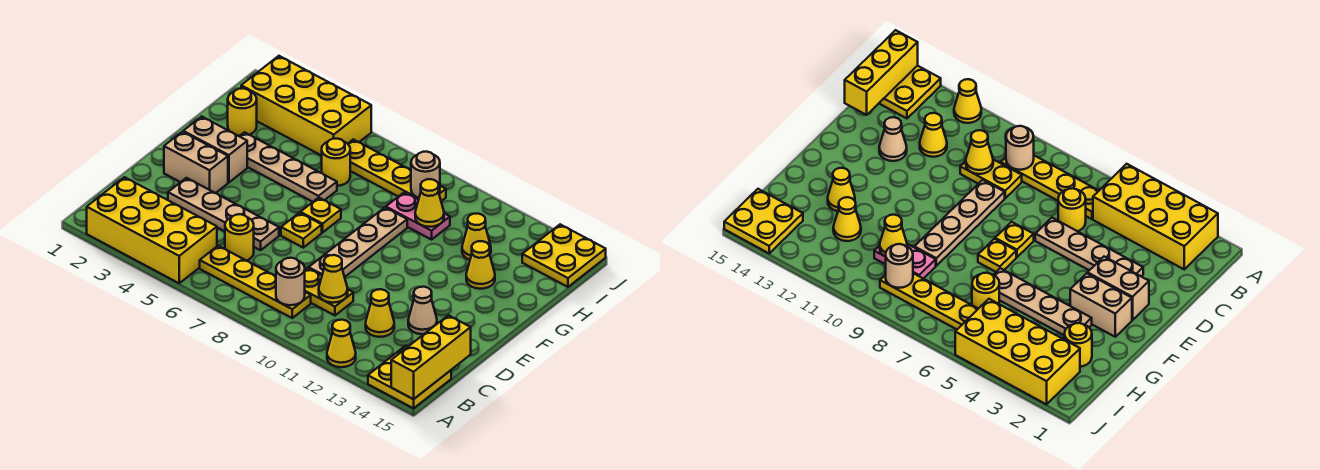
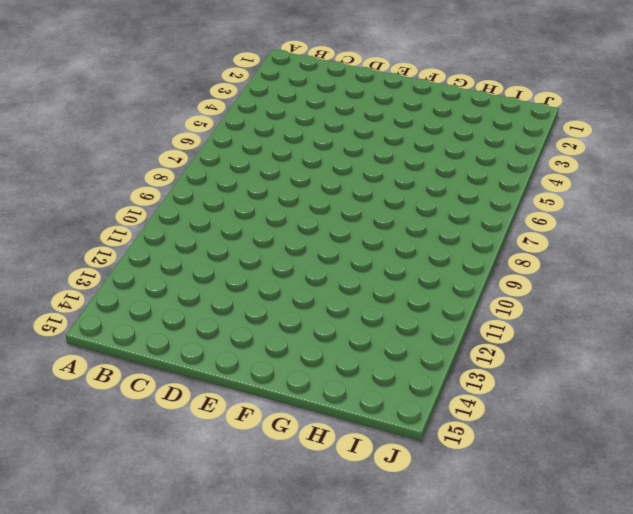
none -> yellow brick A2:B5 level 1
none -> yellow cone A12 level 1
none -> yellow plate A14:B15 level 1

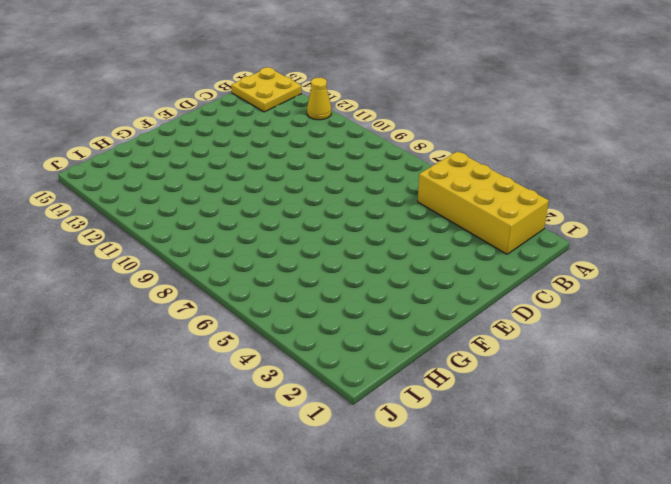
none -> yellow plate B6:B9 level 1
none -> yellow round brick C6 level 1
none -> yellow plate C9:C10 level 1

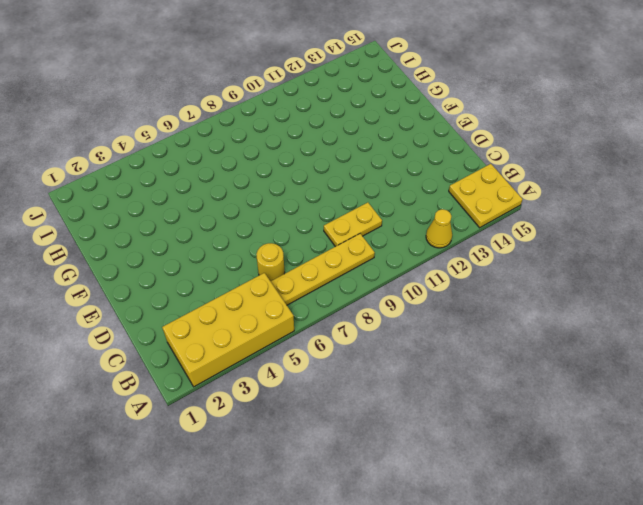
none -> yellow cone C12 level 1
none -> tan plate D3:D6 level 1
none -> tan plate D9:G9 level 1

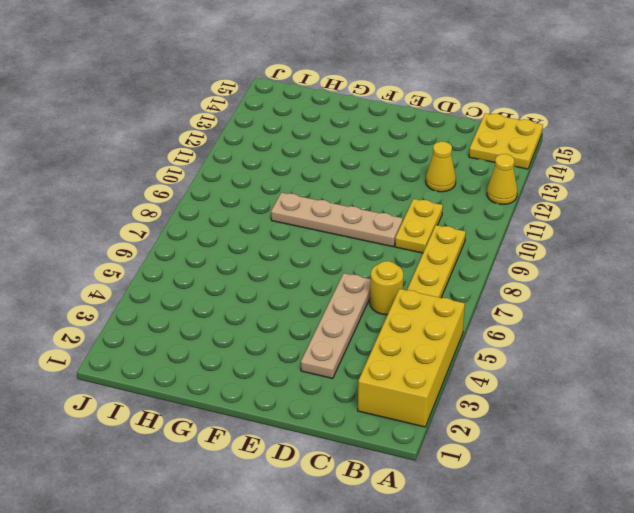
none -> tan cone D13 level 1
none -> tan brick E2:E3 level 1
none -> yellow plate E7 level 1

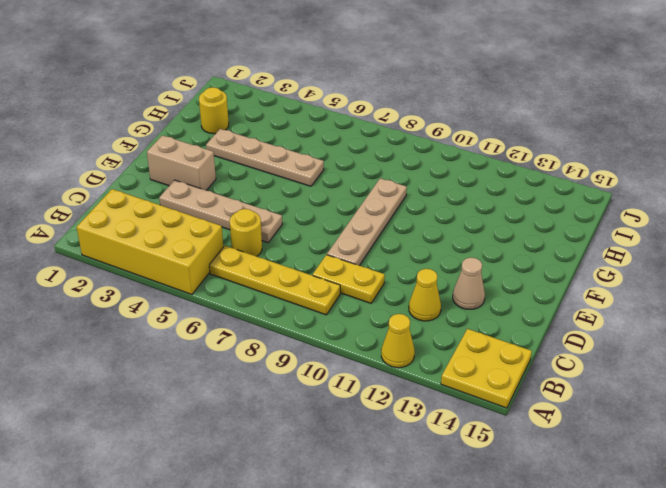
none -> yellow plate E7 level 1
none -> tan brick F2:F3 level 1
none -> yellow plate F7 level 1

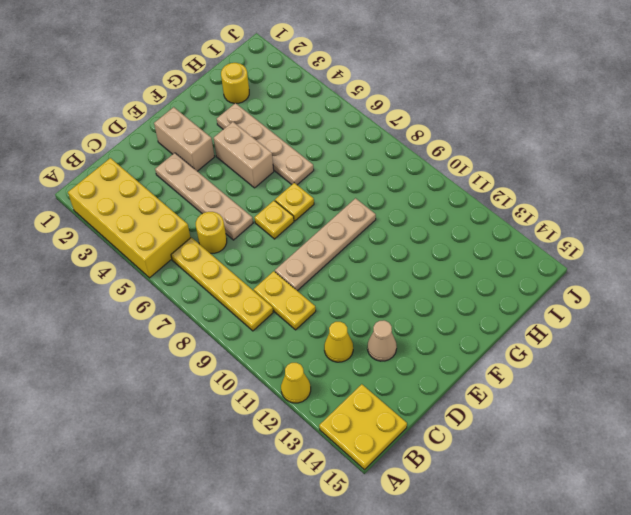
tan brick F4:F5 level 1 -> tan brick F2:F3 level 1
none -> yellow cone G13 level 1
none -> yellow round brick H6 level 1
none -> pink plate H9:H10 level 1

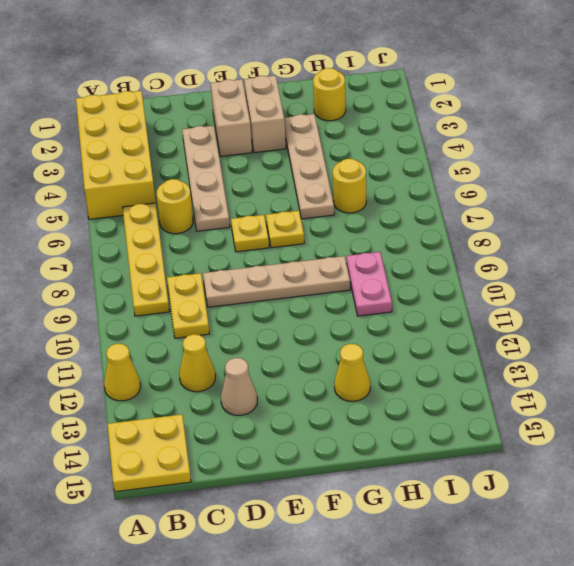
none -> yellow cone H12 level 1
none -> yellow brick I2:J5 level 1
none -> yellow plate I6:I9 level 1

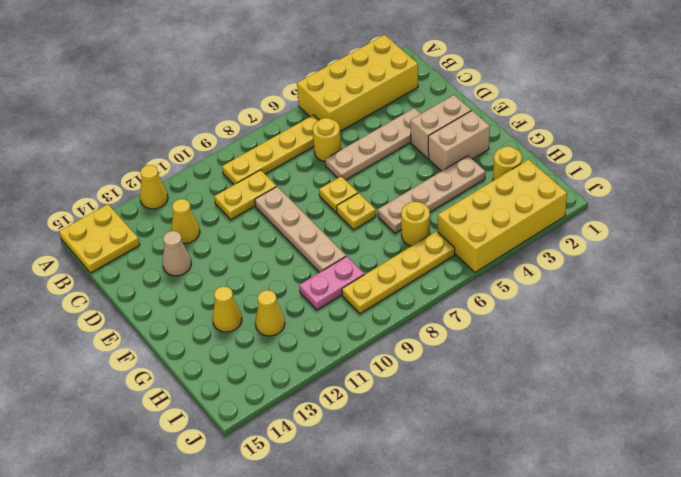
none -> yellow plate I14:J15 level 1
none -> yellow brick A15:C15 level 2
none -> tan round brick B9 level 2

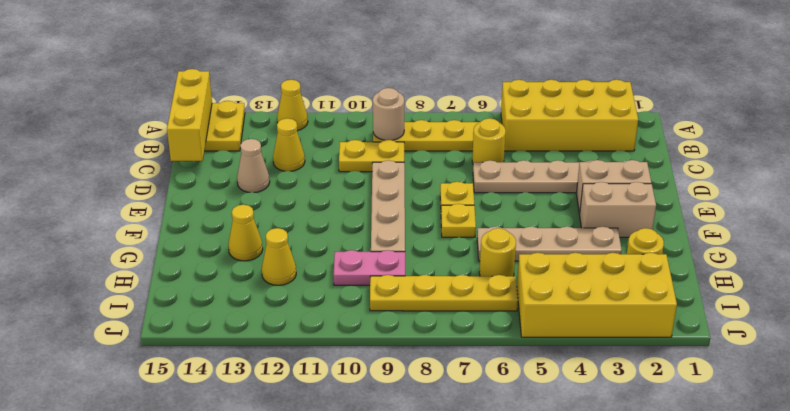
none -> yellow plate I14:J15 level 1
none -> yellow cone C10 level 2
none -> yellow cone H10 level 2

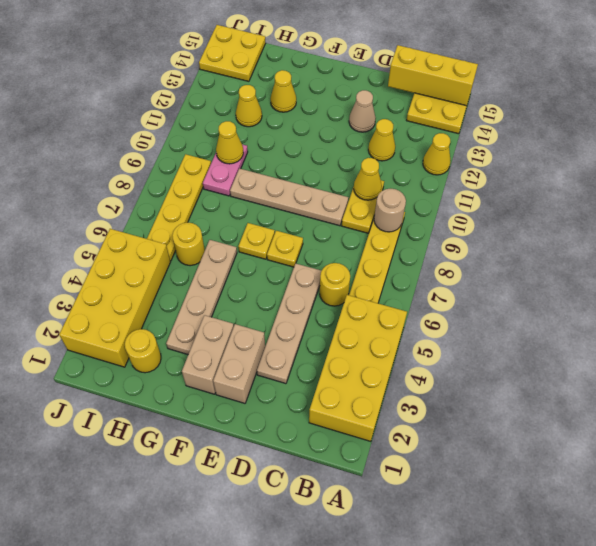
none -> tan round brick I9 level 2

